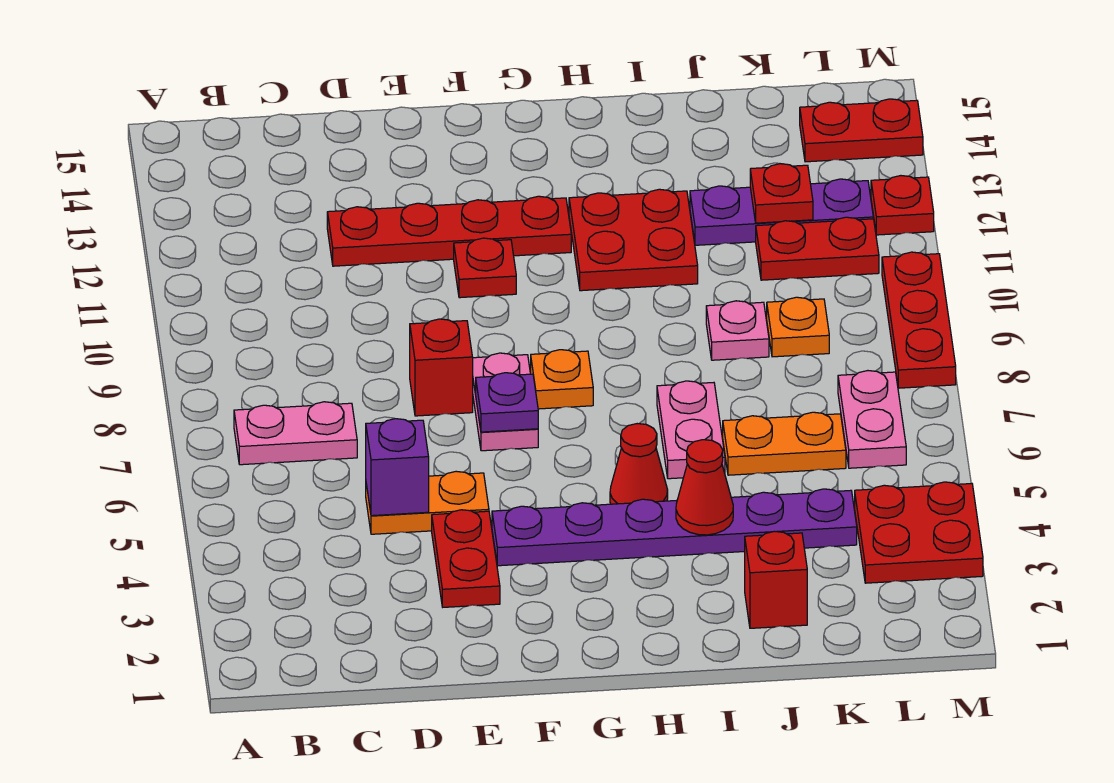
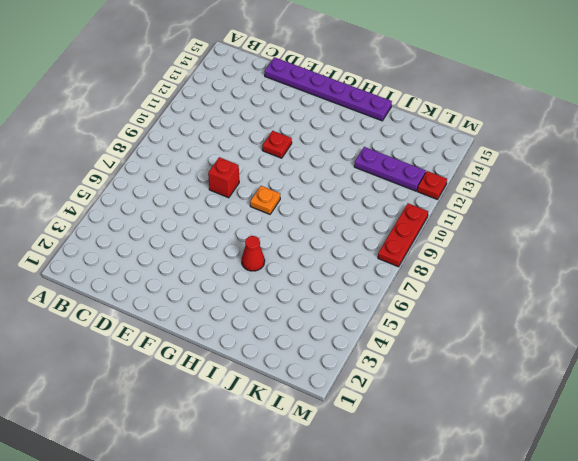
purple plate D15:I15 level 1 -> purple plate F4:K4 level 1
none -> pink plate B7:C7 level 1
none -> orange plate D5:E5 level 1
none -> red plate D12:G12 level 1

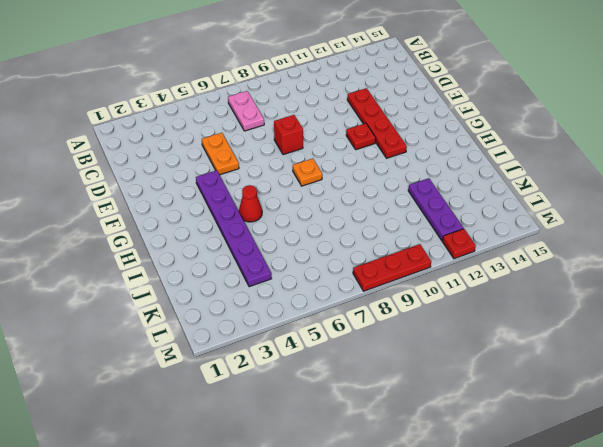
none -> red plate E3:E4 level 1
none -> pink plate F7:F8 level 1
none -> red plate H11:I12 level 1

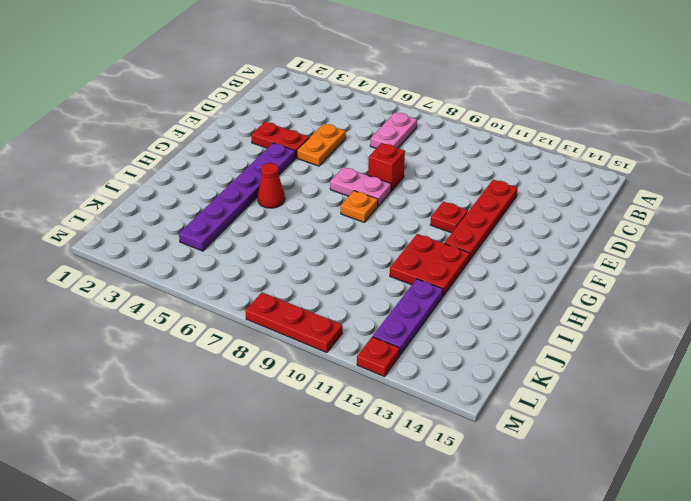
none -> pink plate I6:I7 level 1
none -> red brick J2 level 1
none -> orange plate J6:K6 level 1

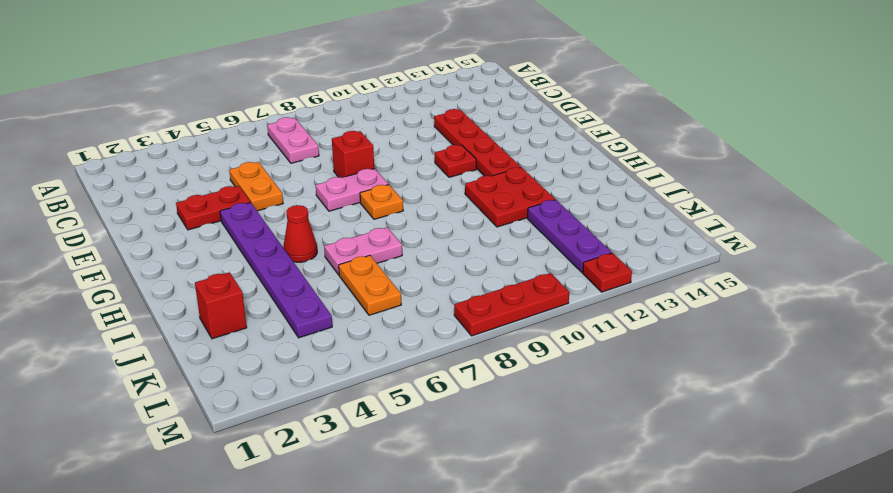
none -> pink plate J9 level 1
none -> orange plate K9 level 1
none -> red plate K11:L11 level 1

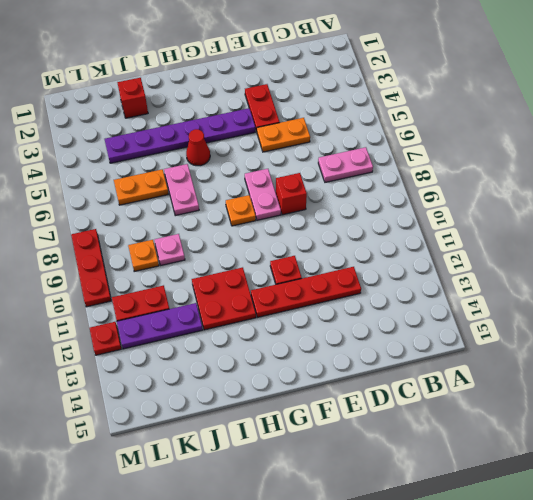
none -> red plate L3:M4 level 1
none -> pink plate L6:L7 level 1
none -> red plate L14:M14 level 1

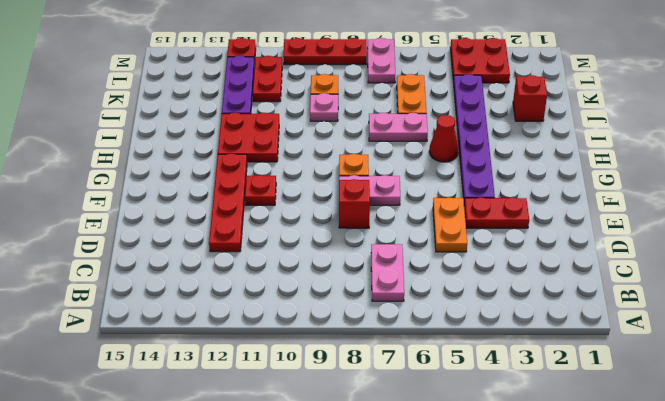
pink plate L7:M7 level 1 -> pink plate L6:L7 level 1
none -> red plate L14:M14 level 1
none -> purple brick D5 level 2
none -> purple plate F7 level 2

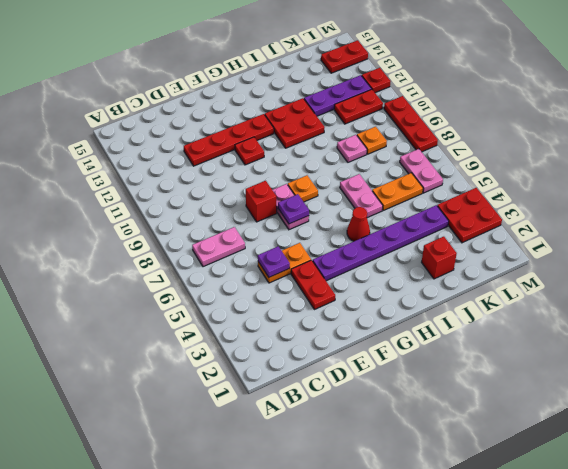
purple plate D5 level 2 -> purple brick D5 level 2
none -> red cone I4 level 2
none -> red plate K12 level 2

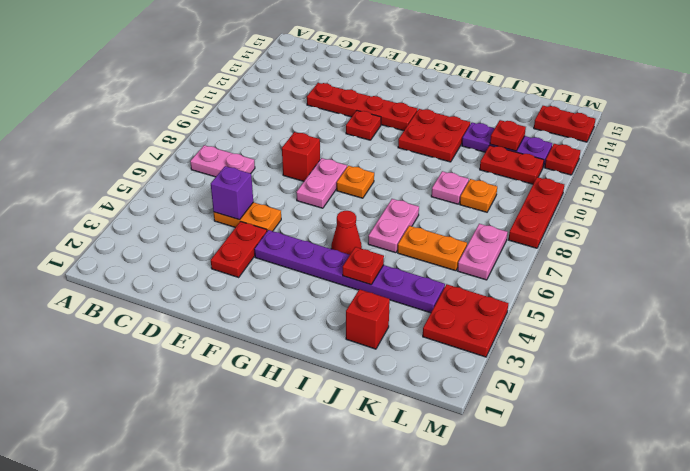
red plate I4 level 2 -> red cone I4 level 2
none -> purple plate F7 level 2

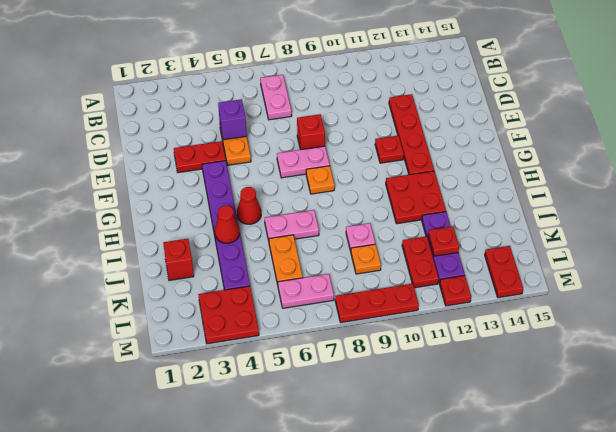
none -> purple plate F7 level 2

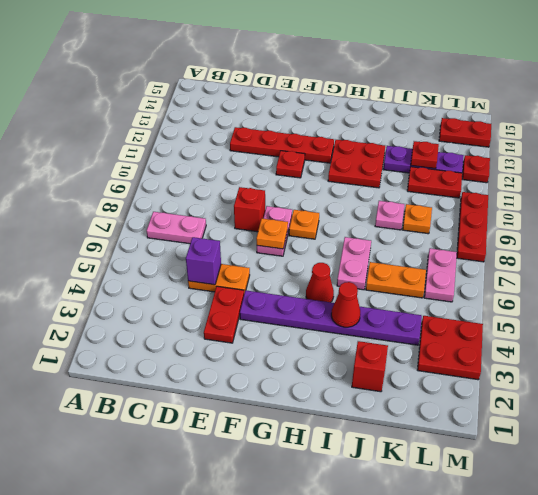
orange plate F7 level 2 -> purple plate F7 level 2

